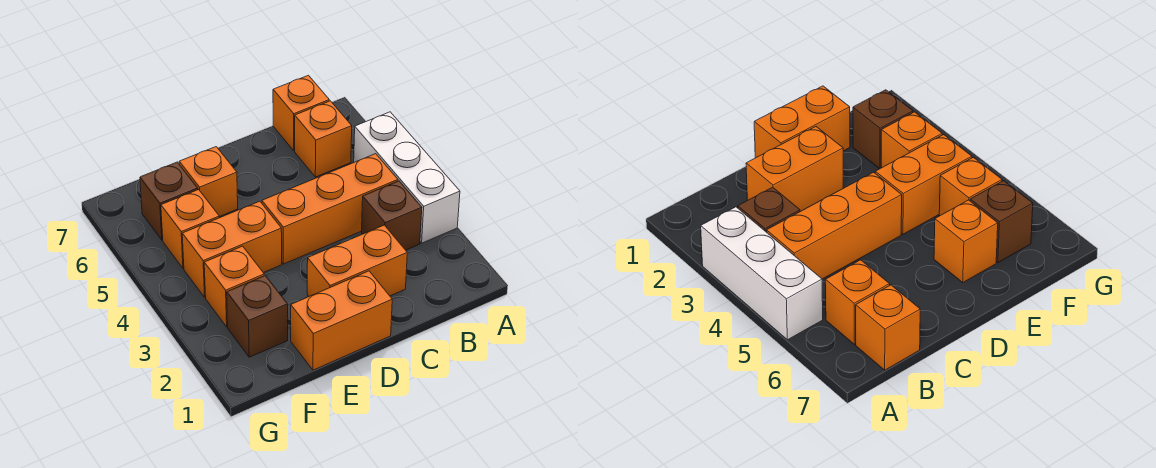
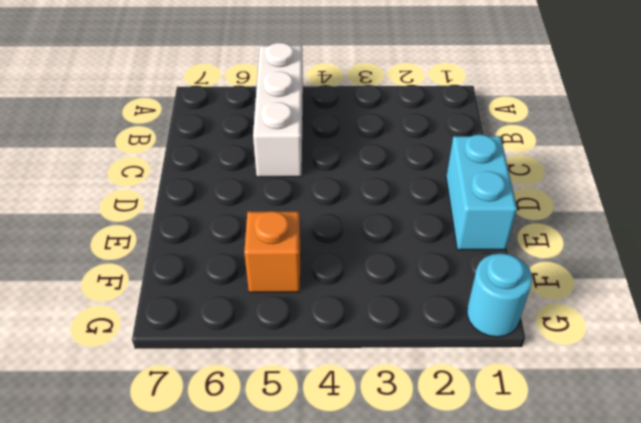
white brick A5:C5 level 1 -> white brick A3:A5 level 1
cyan brick D1:E1 level 1 -> orange brick D1:E1 level 1
cyan round brick G1 level 1 -> none
none -> brown brick B3 level 1
none -> orange brick B4:D4 level 1
none -> orange brick B6 level 1

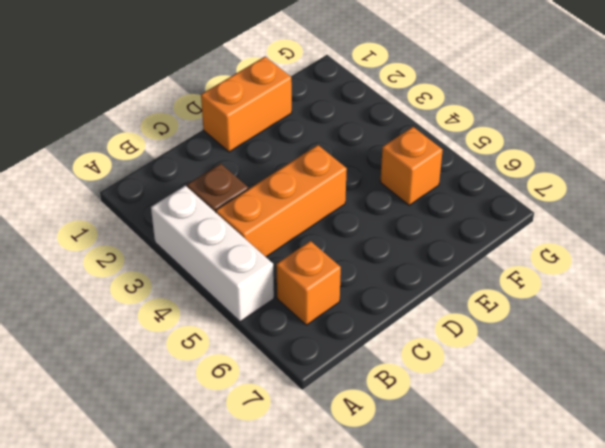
none -> orange brick B7 level 1
none -> orange brick C2:D2 level 1
none -> orange brick E4:F4 level 1

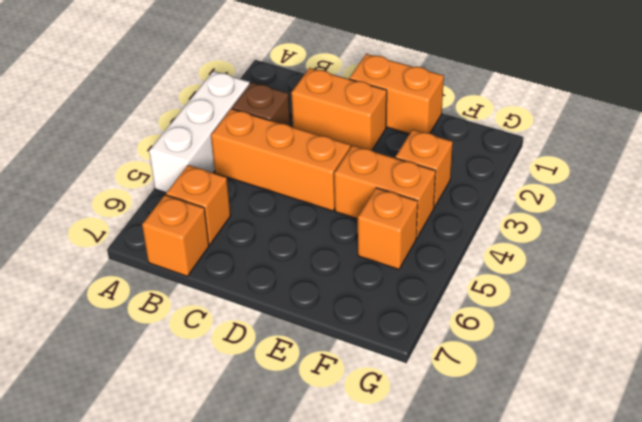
none -> orange brick E6 level 1
none -> brown brick F2 level 1
none -> brown brick F6 level 1

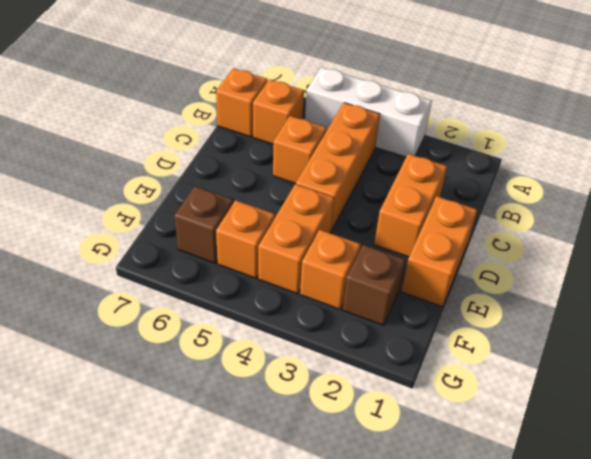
orange brick C5 level 1 -> orange brick E6 level 1
none -> brown brick B3 level 1

